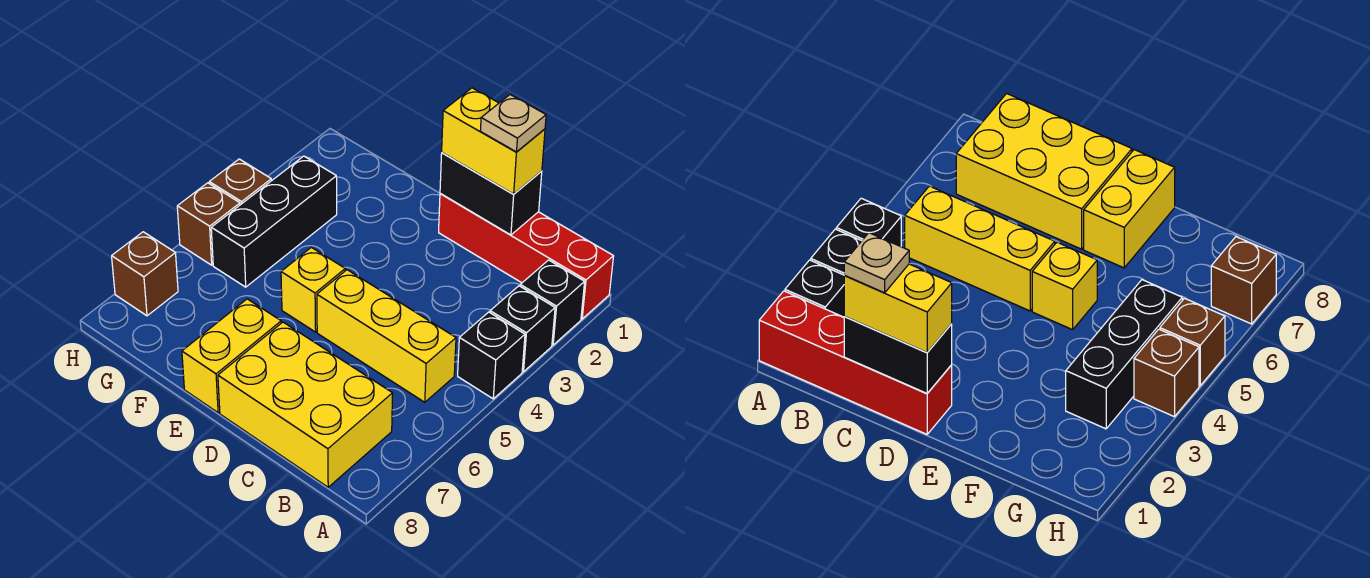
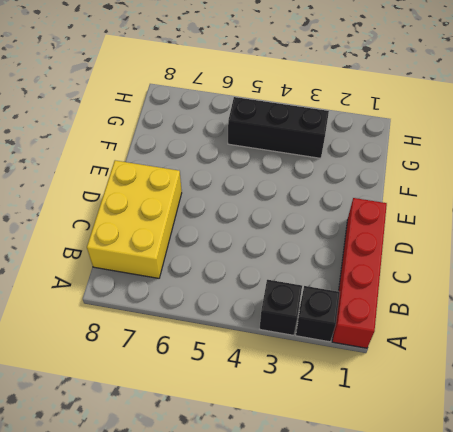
none -> black brick A4 level 1
none -> yellow brick B5:D5 level 1
none -> yellow brick E5 level 1

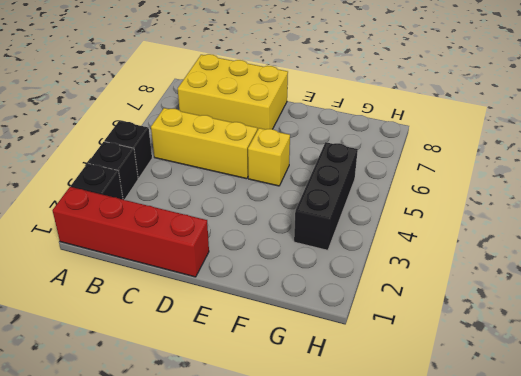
none -> yellow brick E7:E8 level 1
none -> brown brick H4 level 1
none -> brown brick H5 level 1

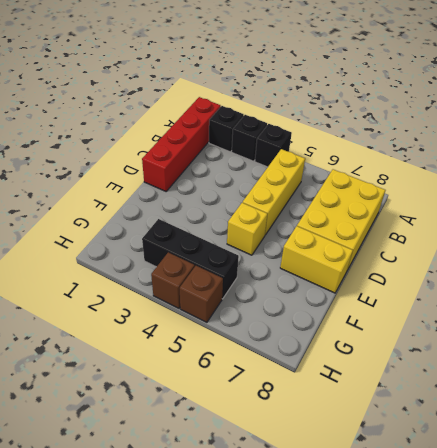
none -> brown brick H7 level 1
none -> black brick C1:D1 level 2
none -> yellow brick C1:D1 level 3

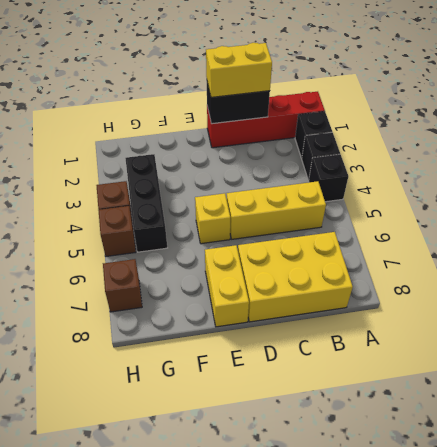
none -> tan plate C1 level 4

